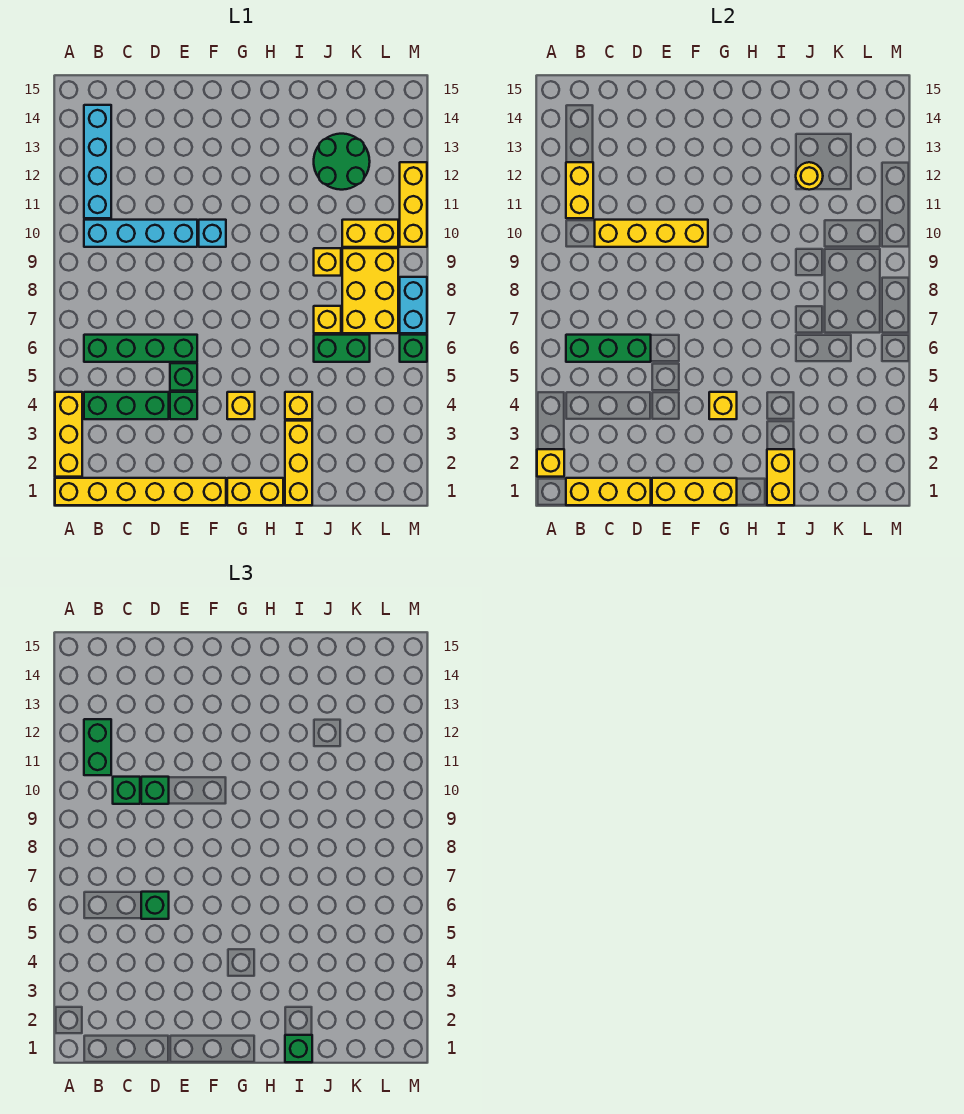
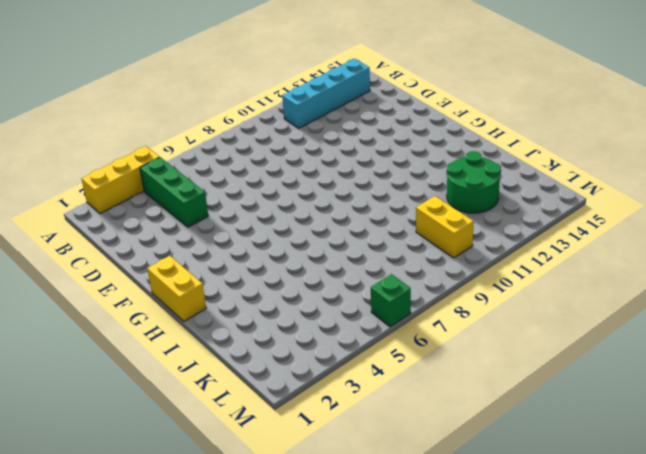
none -> yellow brick A1:F1 level 1
none -> green brick B6:E6 level 1
none -> cyan brick B10:E10 level 1
none -> green brick E4 level 1

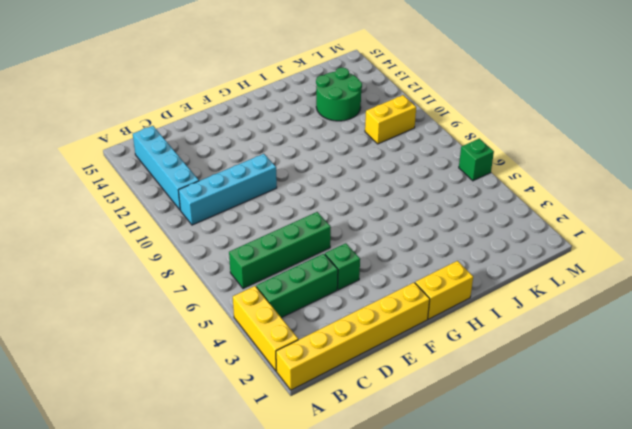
none -> green brick E5 level 1
none -> cyan brick F10 level 1
none -> yellow brick G4 level 1
none -> yellow brick I1:I3 level 1

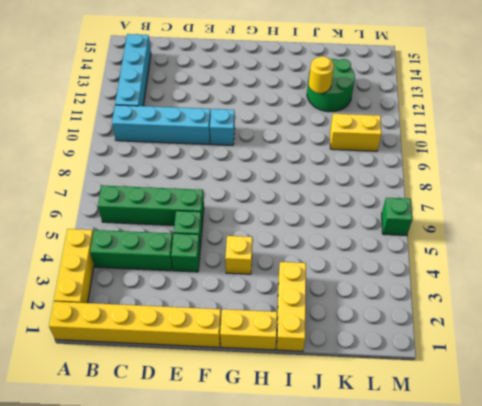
none -> yellow brick I4 level 1
none -> green brick J6:K6 level 1
none -> yellow brick J7 level 1
none -> yellow brick J9 level 1

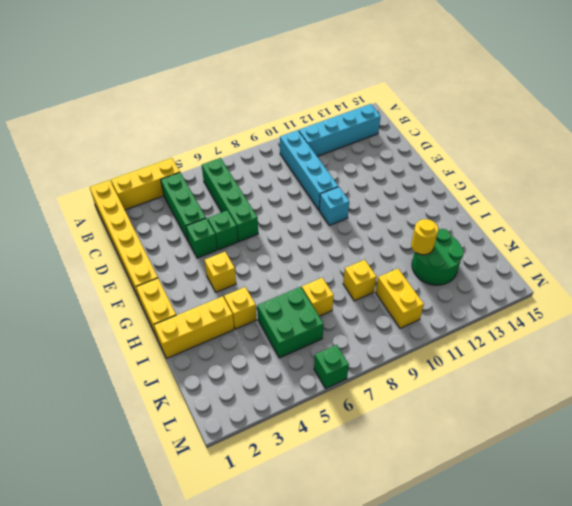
green brick J5:K6 level 1 -> green brick J6:K6 level 1
none -> yellow brick K7:L9 level 1
none -> cyan brick M7:M8 level 1
none -> yellow brick M10:M12 level 1
none -> yellow brick A2 level 2

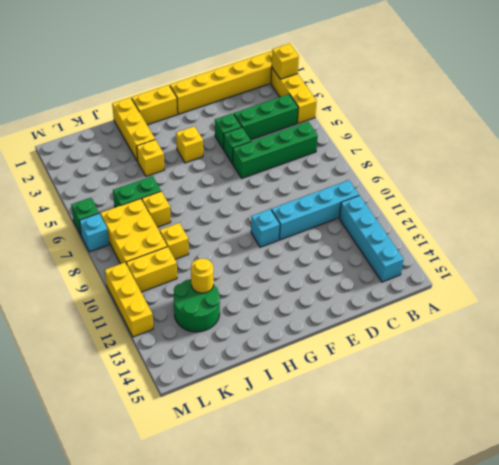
cyan brick M7 level 1 -> cyan brick M7:M8 level 1
none -> yellow brick B1:D1 level 2
none -> green brick B6:D6 level 2
none -> yellow brick B11:B12 level 2
none -> yellow brick C10:F10 level 2

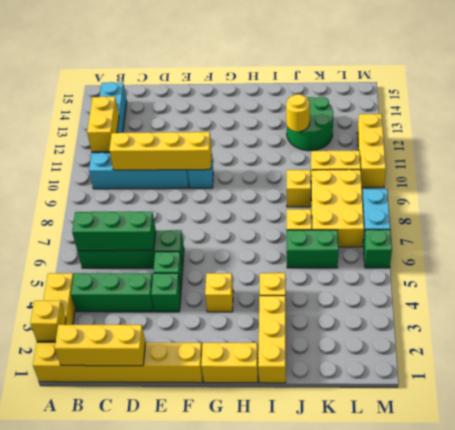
none -> yellow brick E1:G1 level 2
none -> yellow brick G4 level 2
none -> yellow brick I1:I2 level 2
none -> green brick B11:B12 level 3

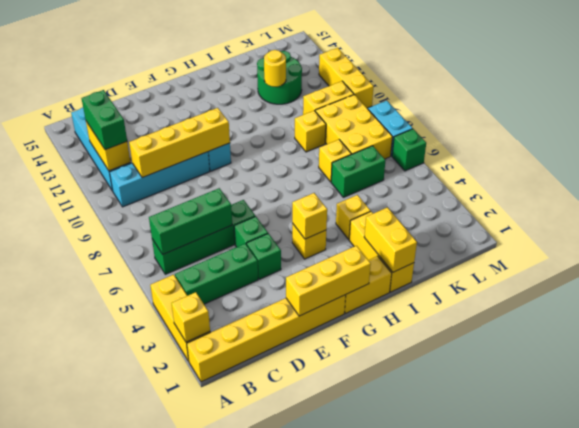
none -> yellow brick B1:D1 level 2
none -> green brick C10 level 3
none -> green brick D6 level 3
none -> green brick D10 level 3

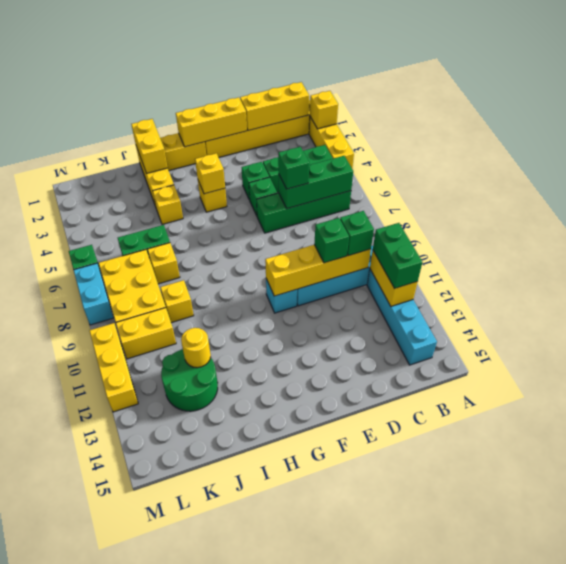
none -> green brick I1 level 3

